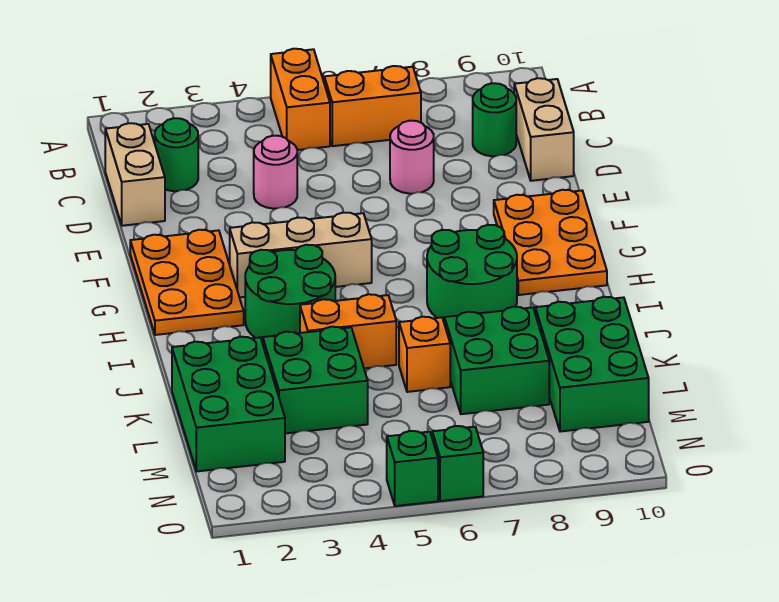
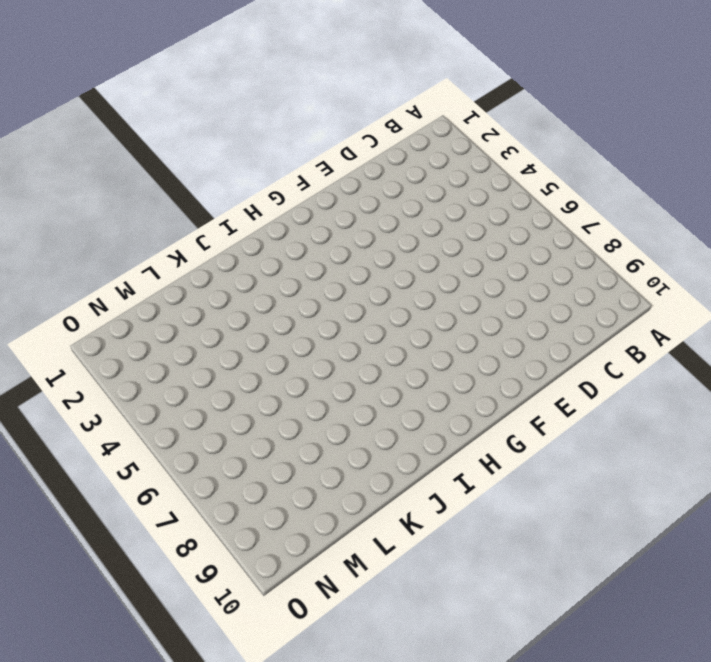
none -> orange brick A5:B5 level 1
none -> orange brick B6:B7 level 1
none -> tan brick C1:D1 level 1

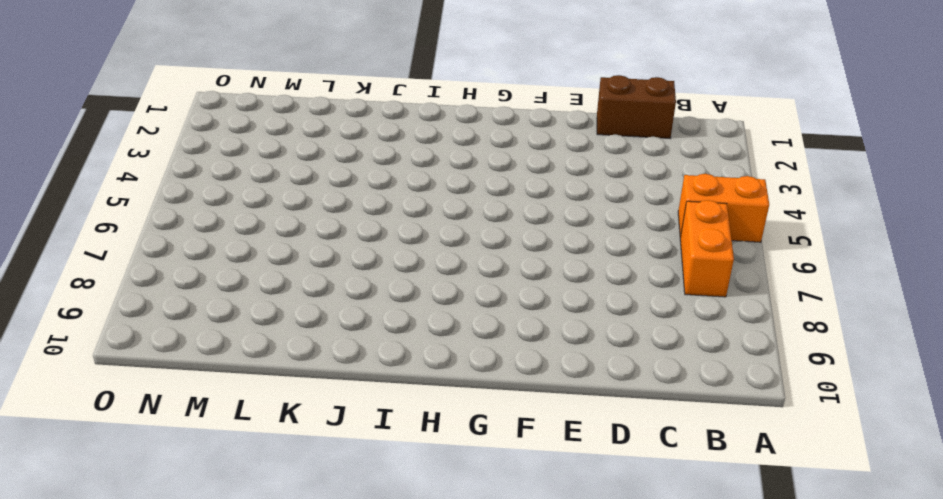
brown brick C1:D1 level 1 -> tan brick C1:D1 level 1
none -> green round brick C2 level 1
none -> green round brick C9 level 1
none -> tan brick C10:D10 level 1

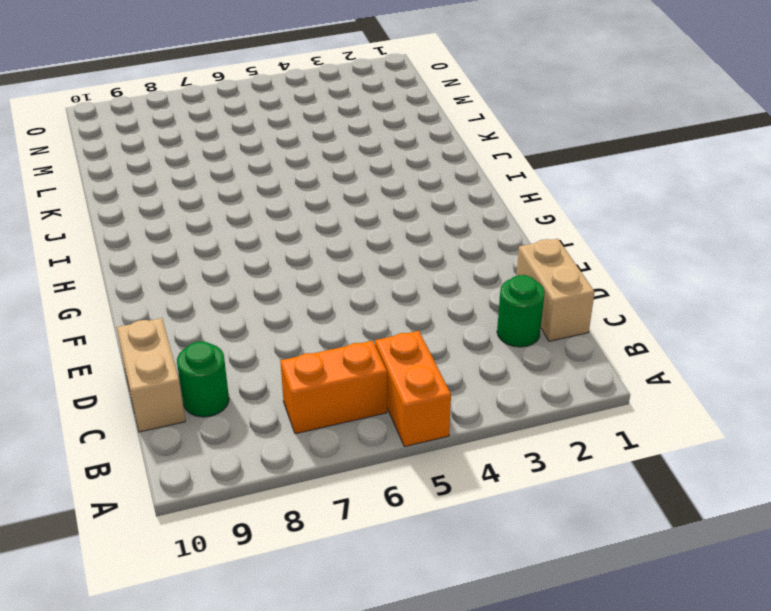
none -> pink round brick D4 level 1
none -> pink round brick D7 level 1
none -> orange plate F1:H2 level 1

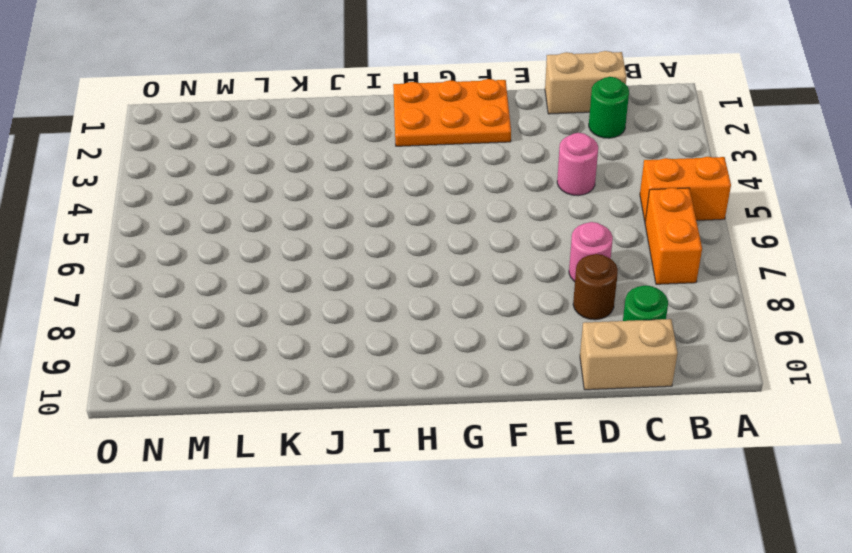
brown round brick D8 level 1 -> none
none -> orange plate F9:H10 level 1
none -> tan brick G3:G5 level 1
none -> green round brick H3:I4 level 1

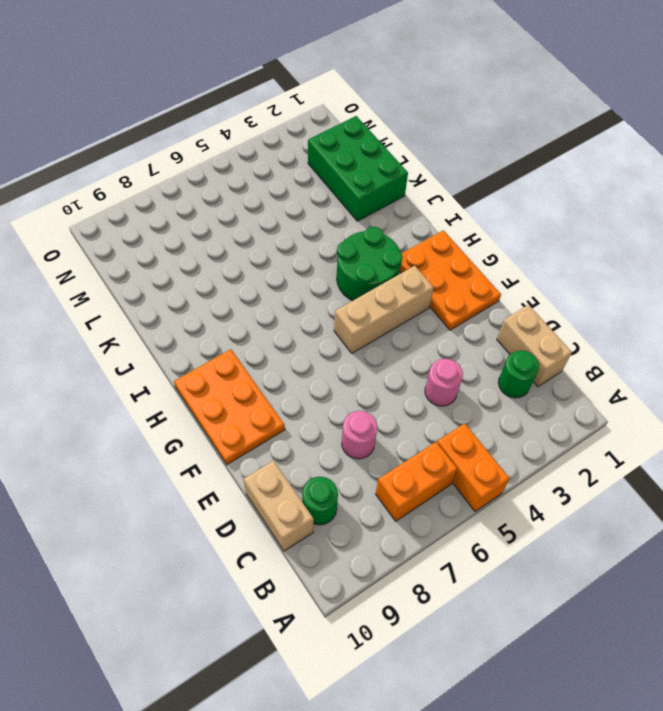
none -> green round brick H7:I8 level 1
none -> orange brick J4:J5 level 1
none -> green brick K3:L4 level 1

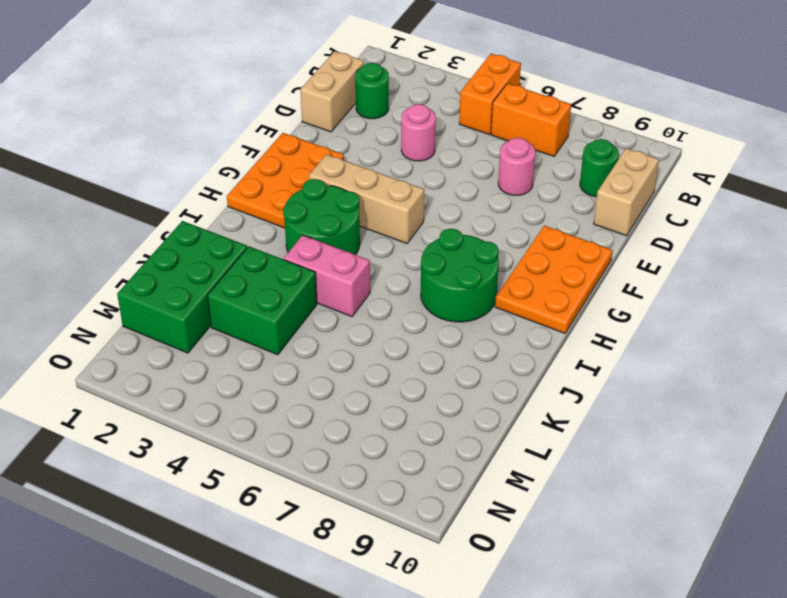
pink brick J4:J5 level 1 -> orange brick J4:J5 level 1
none -> orange brick K6 level 1
none -> green brick K7:L8 level 1
none -> green brick K9:M10 level 1

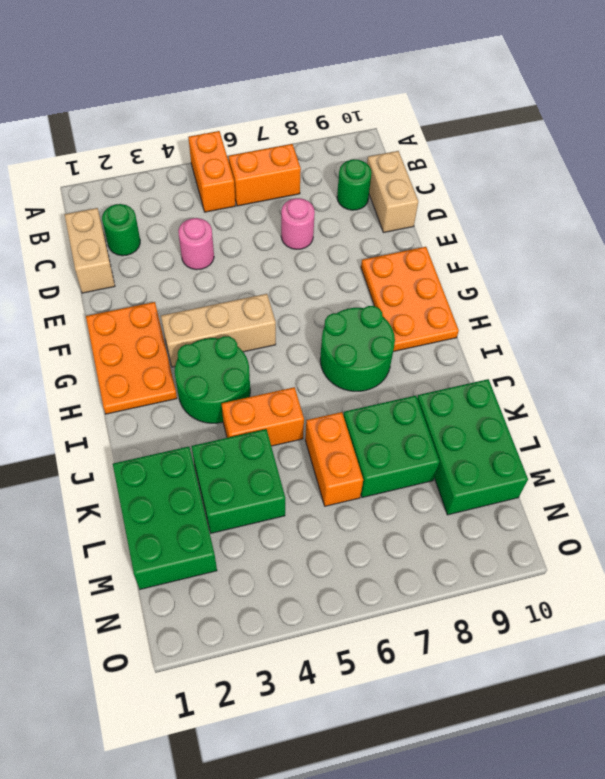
orange brick K6:L6 level 1 -> orange brick K6 level 1
none -> green brick O5 level 1
none -> green brick O6 level 1

